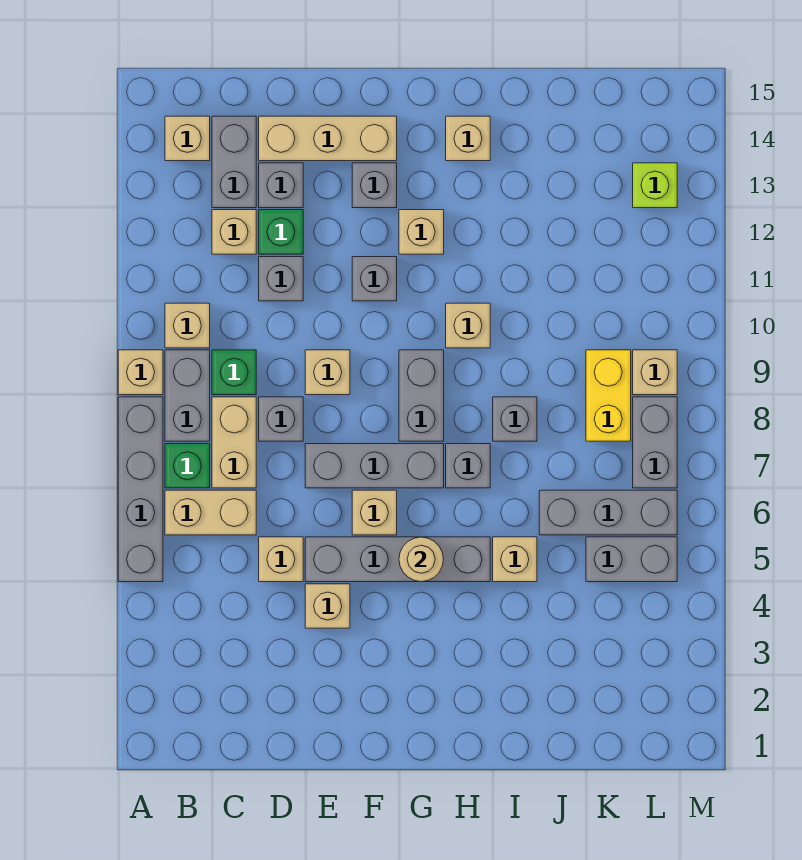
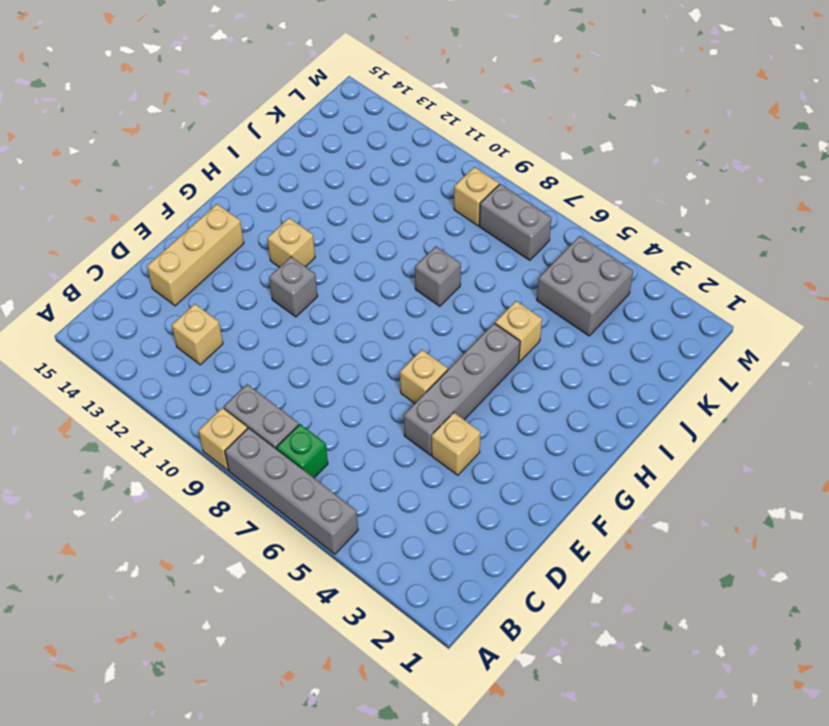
grey brick K4:L5 level 1 -> grey brick K5:L5 level 1
none -> tan brick B6:C6 level 1
none -> tan brick B10 level 1
none -> tan brick B14 level 1
none -> tan brick C7:C8 level 1

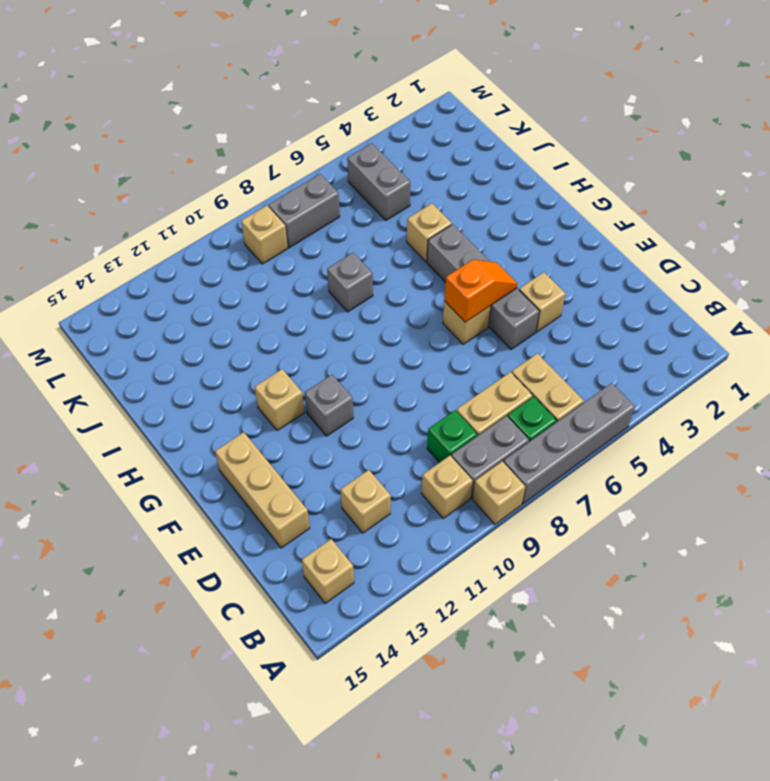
orange slope F5:F6 level 2 top 6 -> none
none -> grey brick C13:C14 level 1
none -> tan brick D5 level 1
none -> grey brick D8 level 1
none -> grey brick D11 level 1

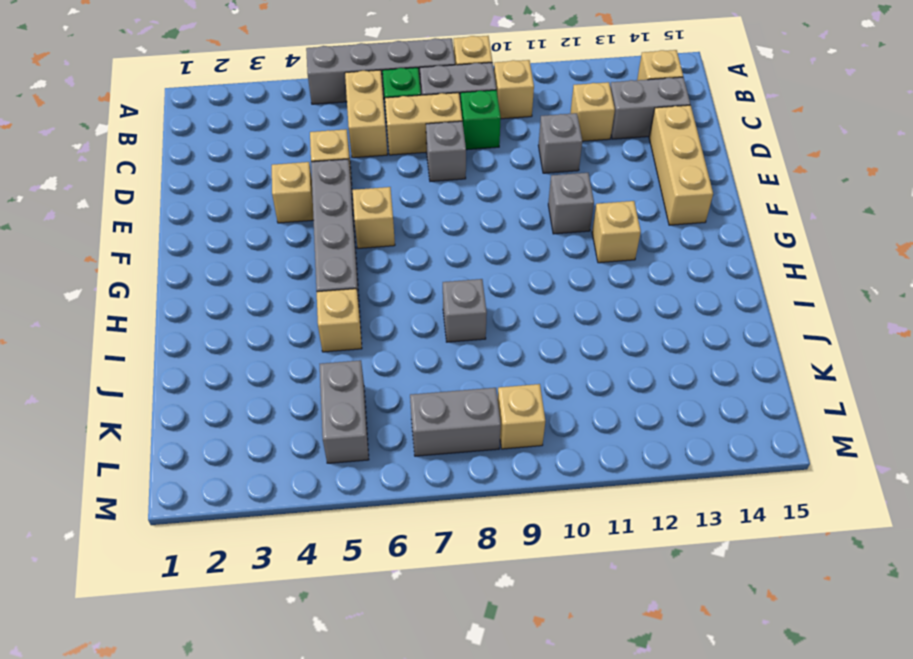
none -> green brick D12 level 1
none -> grey brick D13 level 1
none -> grey brick E7:G7 level 1
none -> tan brick E9 level 1

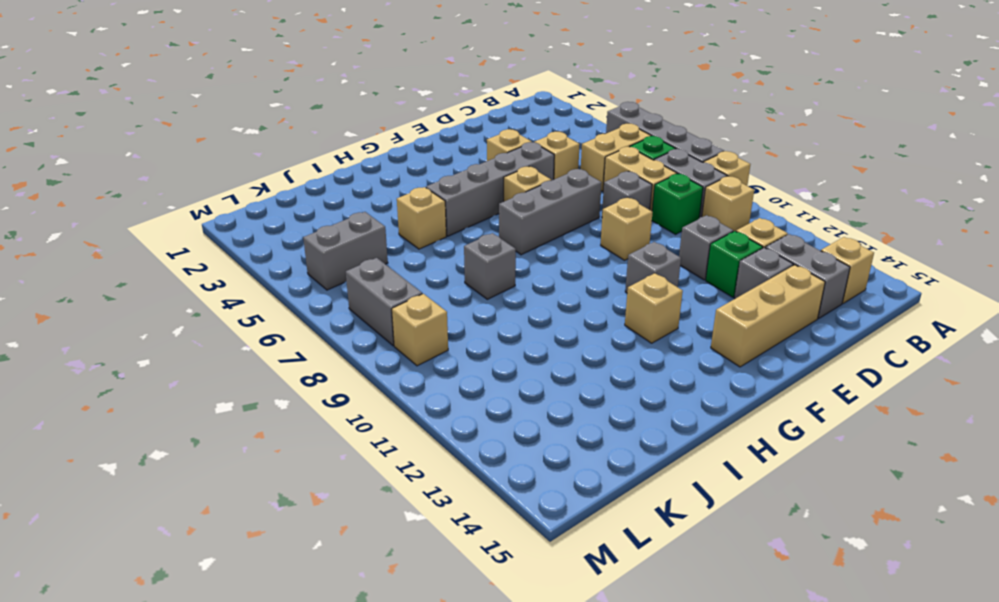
none -> grey brick F13 level 1
none -> grey brick G8:G9 level 1
none -> grey brick H7 level 1
none -> tan brick H10 level 1

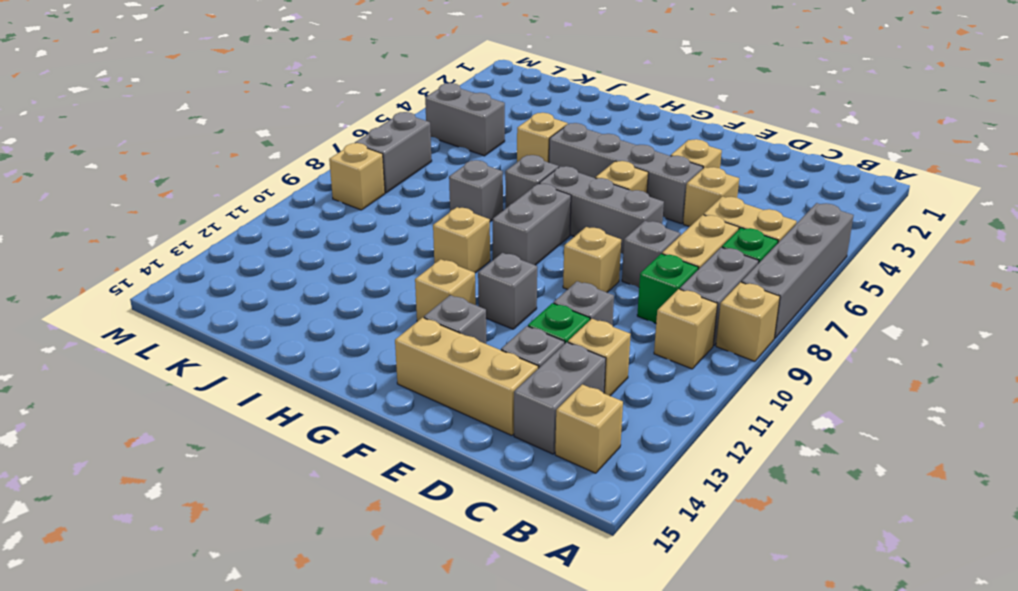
none -> tan brick H14 level 1
none -> grey brick J6:L6 level 1
none -> yellow brick K8:K9 level 1
none -> lime brick L13 level 1

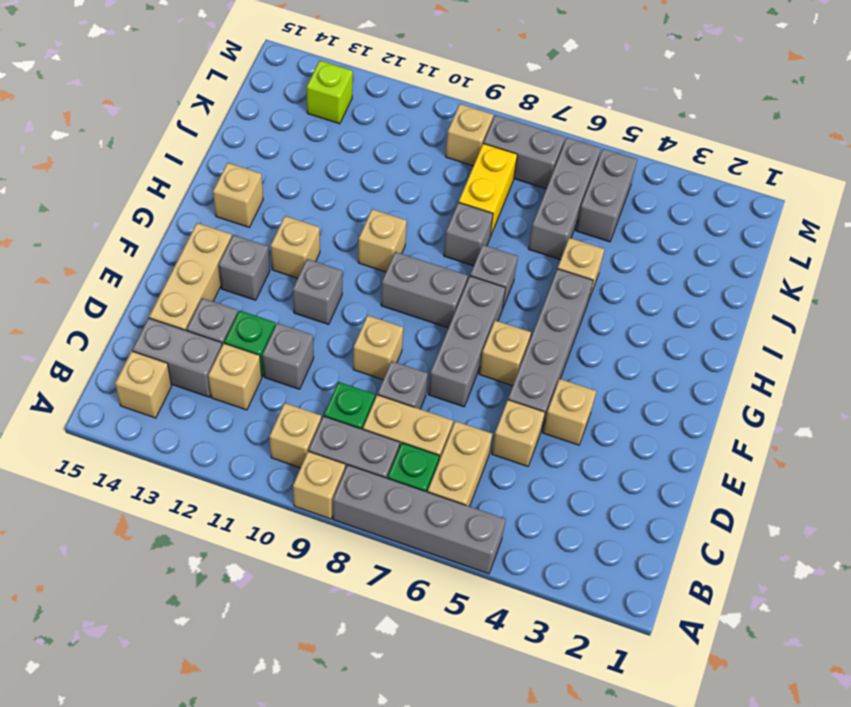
yellow brick J8:K8 level 1 -> yellow brick K8:K9 level 1
none -> tan round brick G5 level 2

